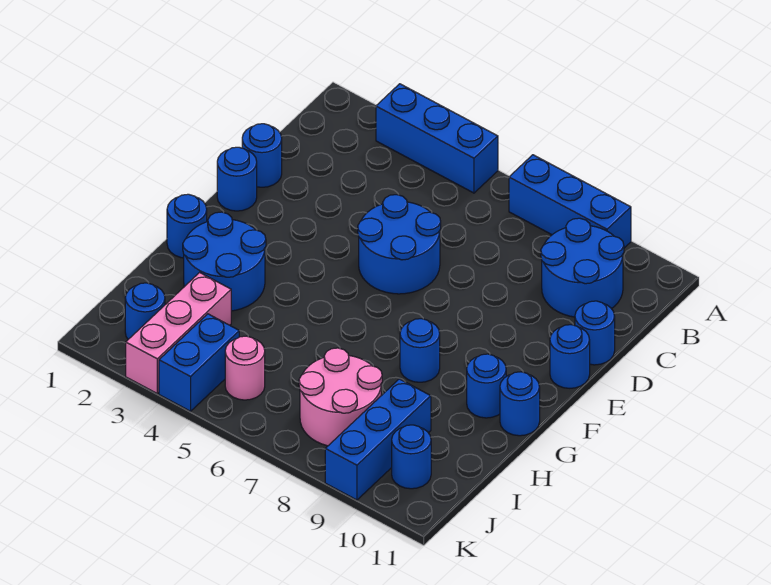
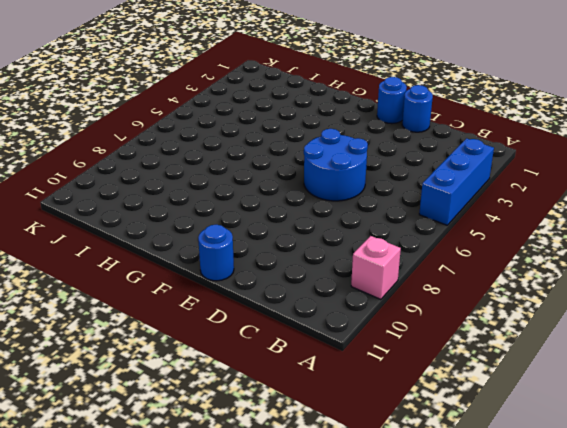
pink brick A9 level 1 -> blue brick A7:A9 level 1
none -> blue round brick B9:C10 level 1
none -> blue round brick D11 level 1
none -> blue round brick G1 level 1

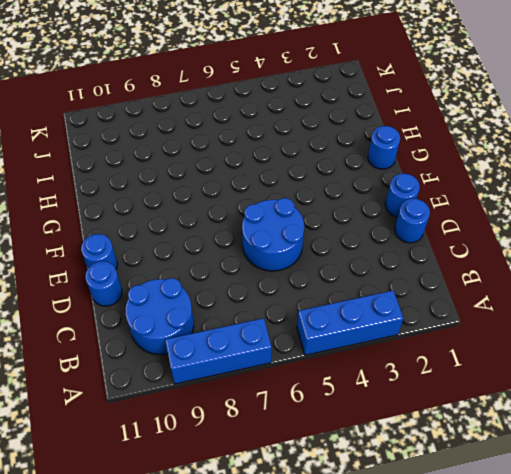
none -> blue round brick G2:H3 level 1
none -> blue round brick G8 level 1
none -> blue round brick G10 level 1

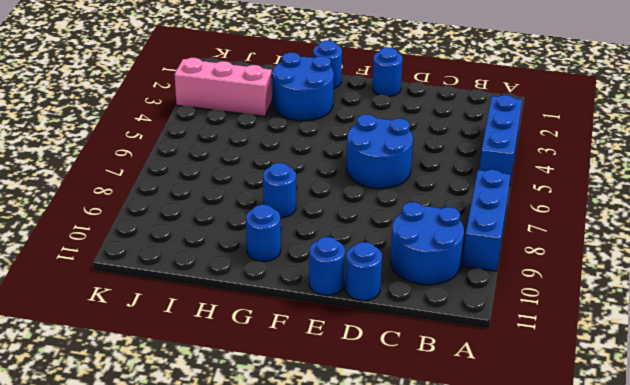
none -> blue round brick D1 level 1
none -> blue round brick G11 level 1
none -> pink round brick I7:J8 level 1

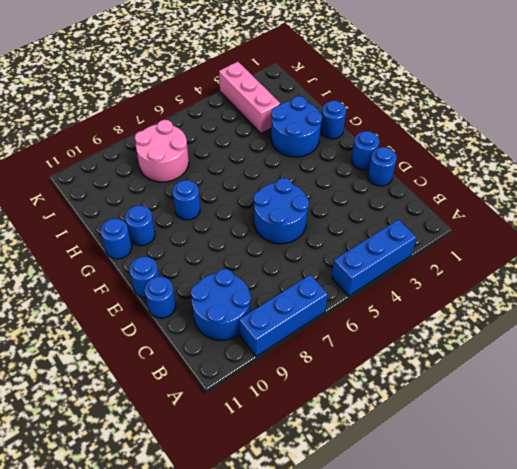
none -> blue brick I9:K9 level 1
none -> blue round brick J2 level 1
none -> blue brick J4:K4 level 1

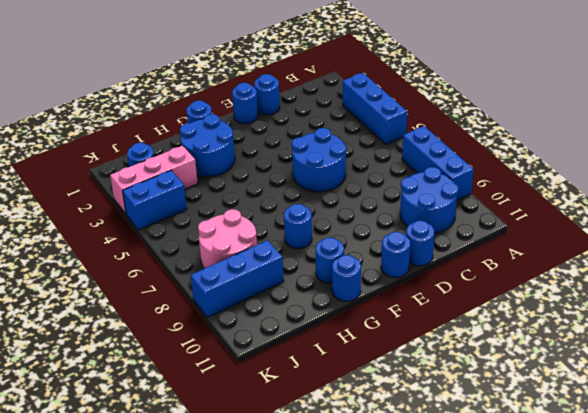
none -> pink round brick J5 level 1
none -> blue round brick J10 level 1

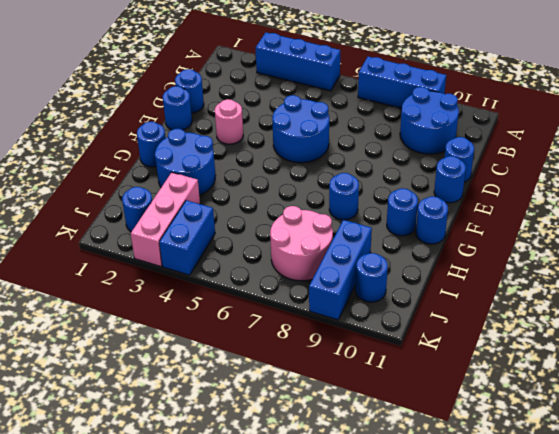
pink round brick E3 level 1 -> pink round brick J5 level 1

